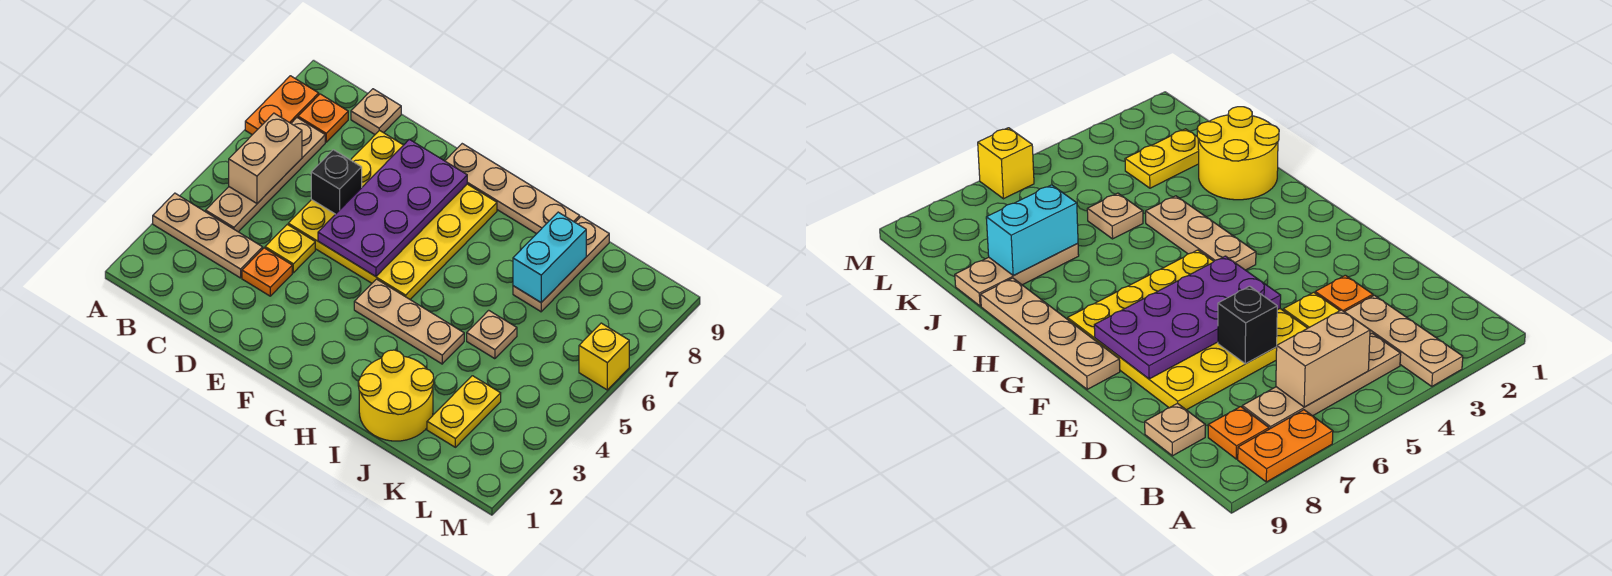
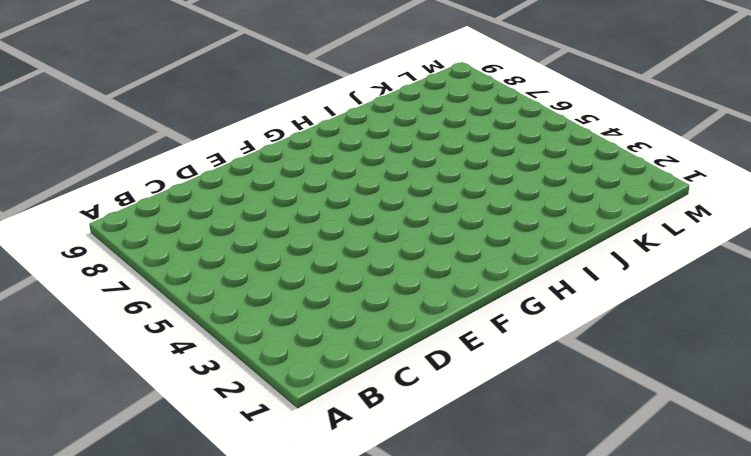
none -> tan plate A3:C3 level 1
none -> orange plate A7:A8 level 1
none -> tan plate B4:B7 level 1

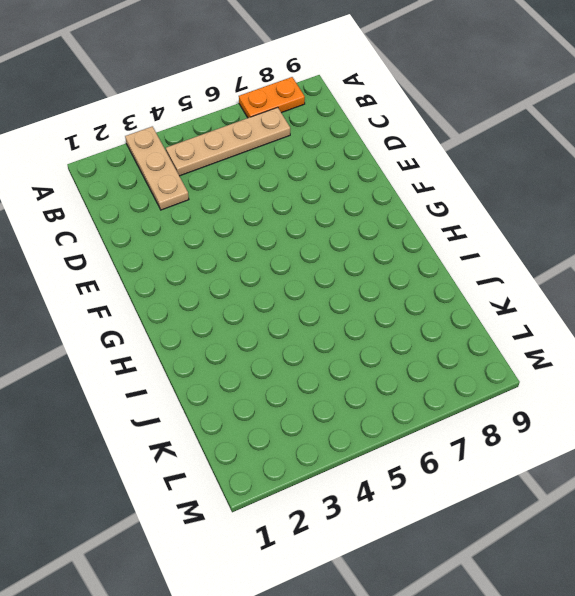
none -> orange plate B8 level 1
none -> tan plate C9 level 1
none -> orange plate D3 level 1

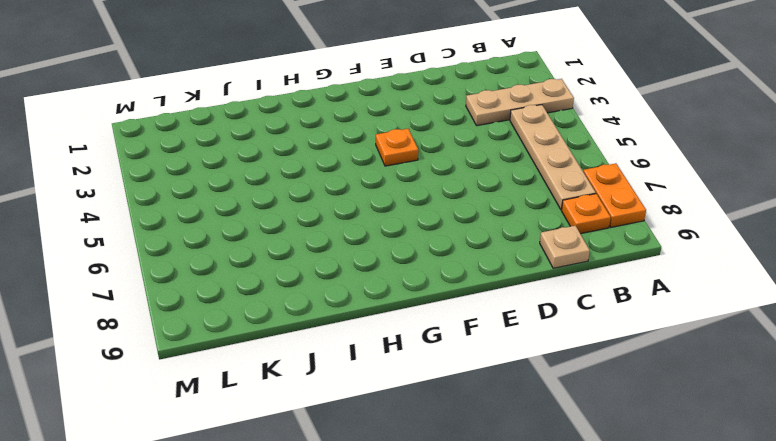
orange plate F4 level 1 -> orange plate D3 level 1
none -> yellow plate D4 level 1
none -> yellow plate D5:G8 level 1
none -> tan plate F9:I9 level 1

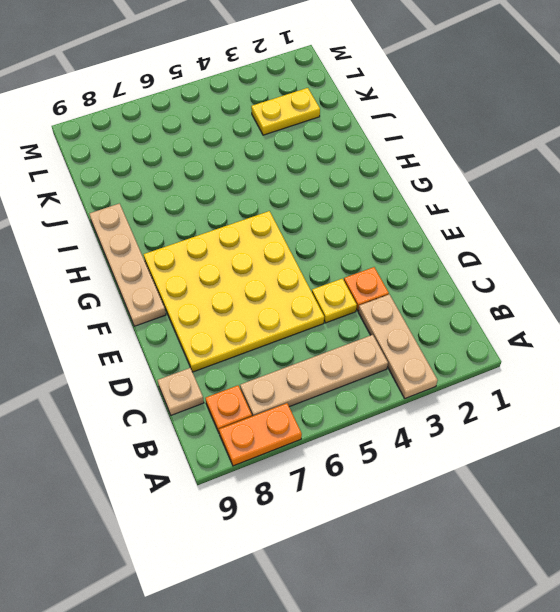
none -> tan plate G4:I4 level 1
none -> yellow round brick I1:J2 level 1
none -> tan plate J5 level 1

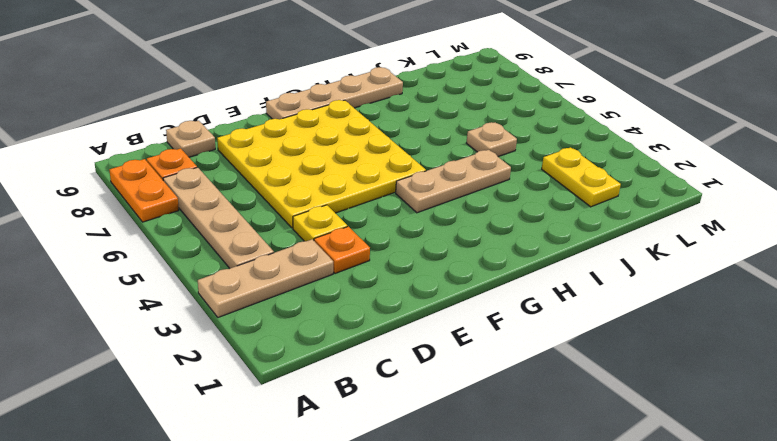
none -> yellow round brick I1:J2 level 1
none -> tan plate J7:J9 level 1
none -> yellow brick M6 level 1

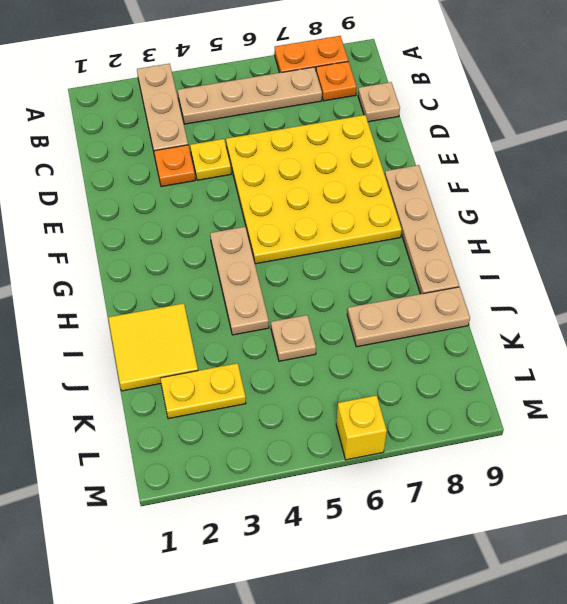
yellow tile I1:J2 level 1 -> yellow round brick I1:J2 level 1
none -> tan brick B5:B6 level 2
none -> black brick D6 level 2
none -> purple plate E5:F8 level 2

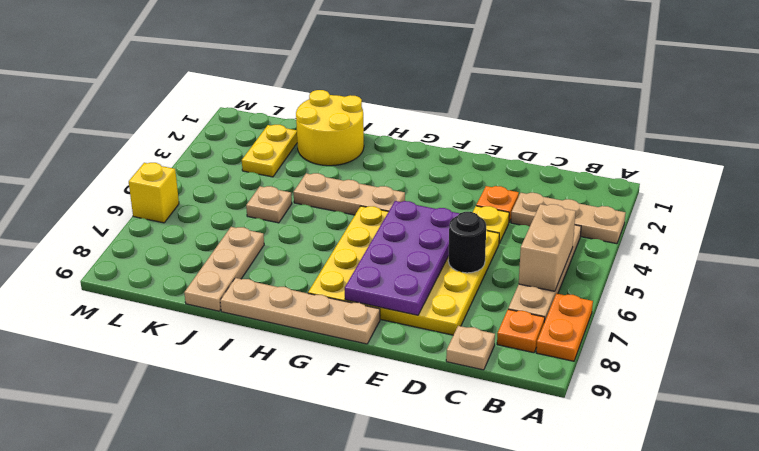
black round brick D6 level 2 -> black brick D6 level 2
none -> cyan brick J7:J8 level 2

